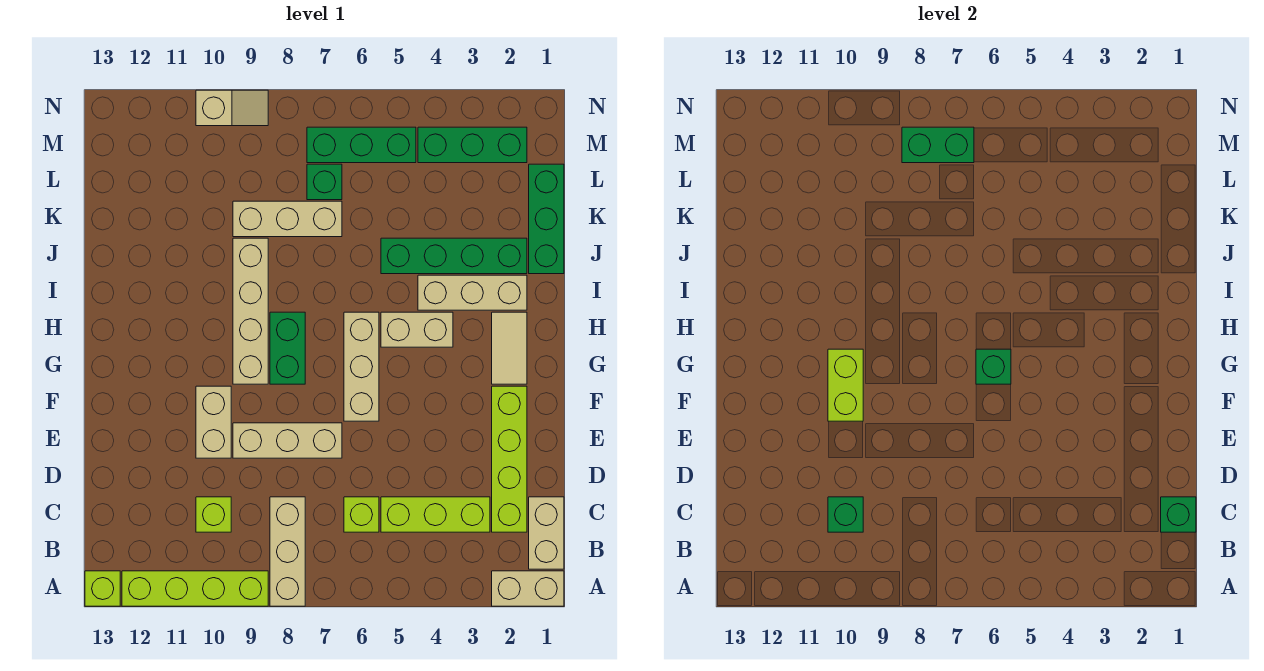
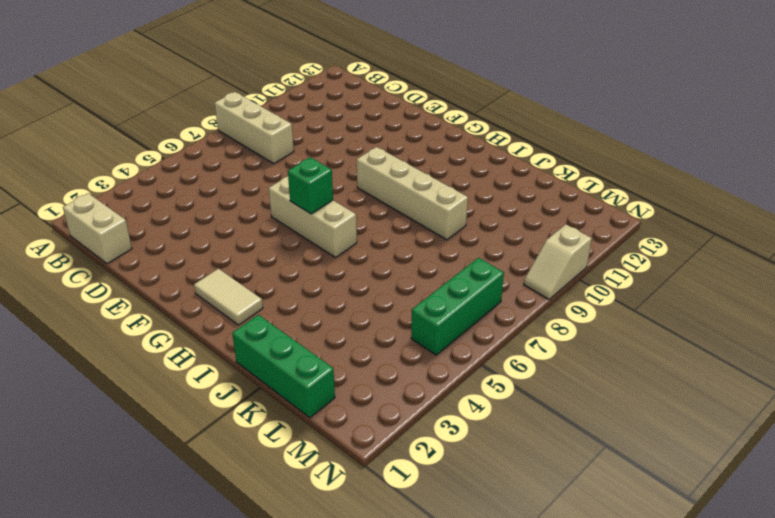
none -> tan brick A1:A2 level 1
none -> lime brick A9:A12 level 1
none -> lime brick A13 level 1

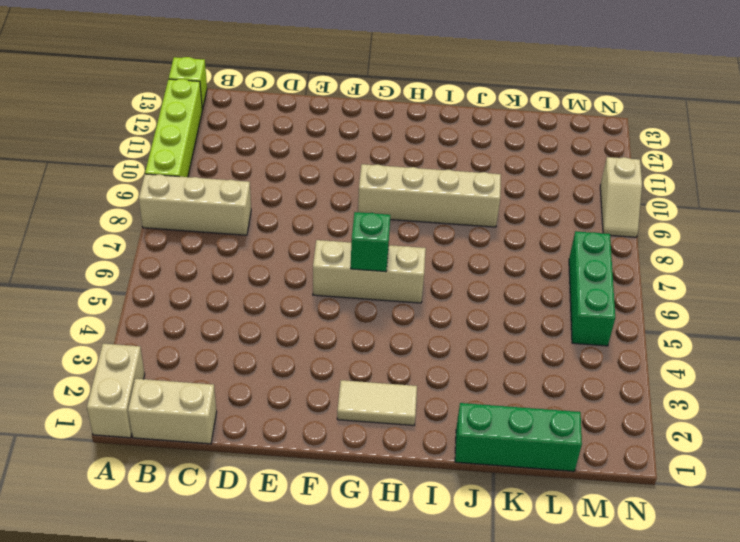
none -> lime brick C2:F2 level 1
none -> lime brick C3:C5 level 1
none -> lime brick C6 level 1

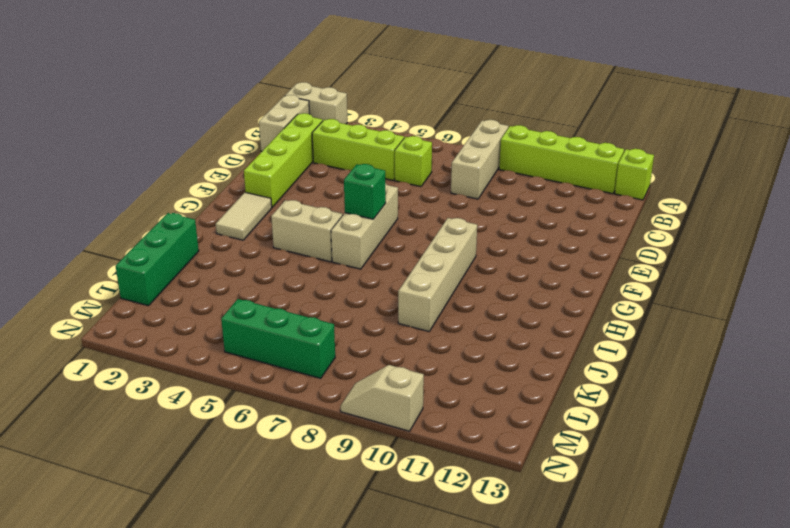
none -> lime brick C10 level 1
none -> tan brick E7:E9 level 1
none -> tan brick E10:F10 level 1

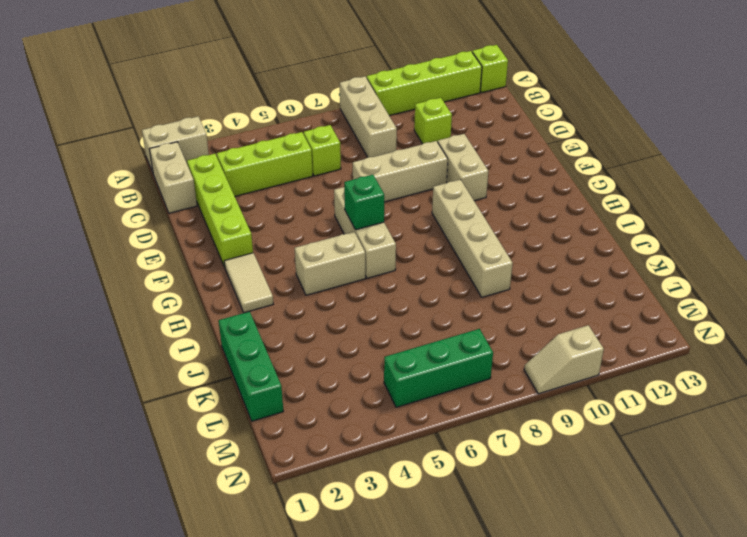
none -> green brick G8:H8 level 1
none -> tan brick I2:I4 level 1
none -> green brick J2:J5 level 1

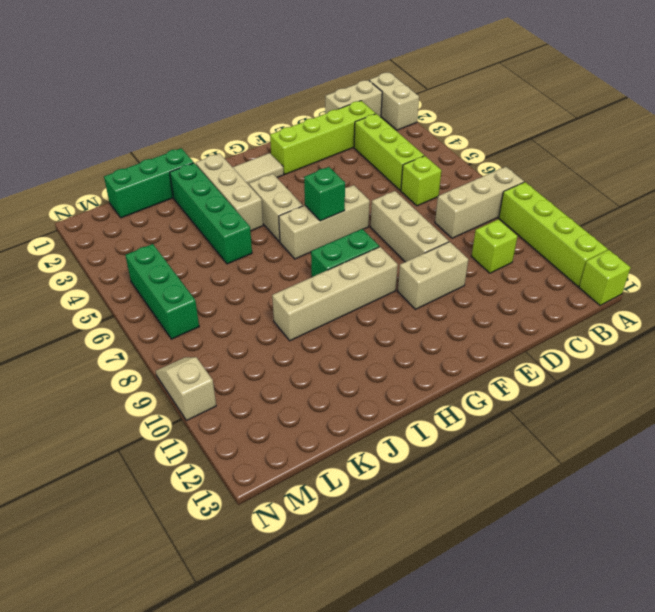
none -> tan brick K7:K9 level 1
none -> green brick L7 level 1
none -> green brick M2:M4 level 1

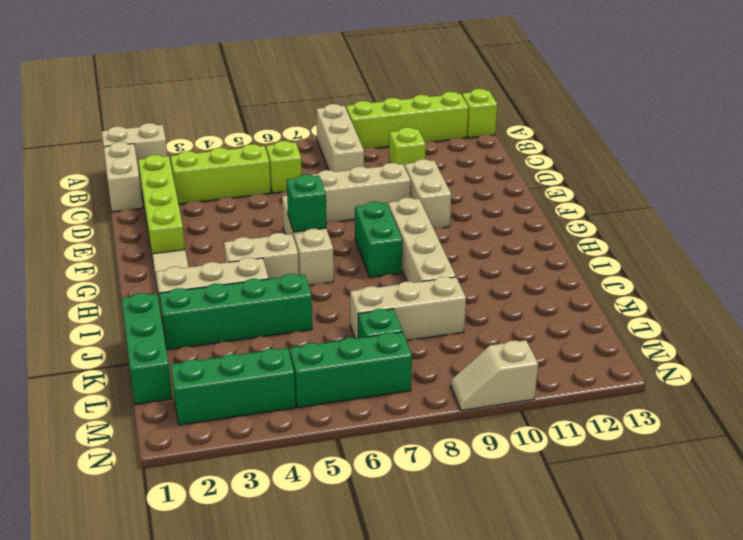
none -> green brick C1 level 2
none -> green brick C10 level 2
none -> lime brick F10:G10 level 2

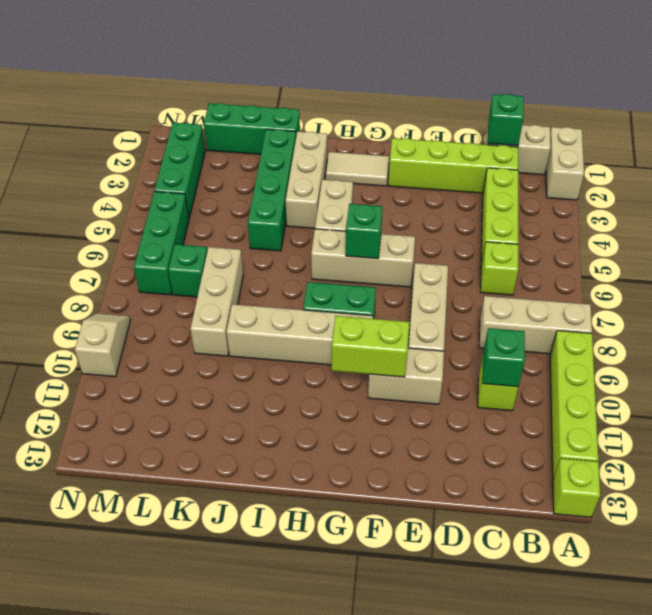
none -> green brick M7:M8 level 2

